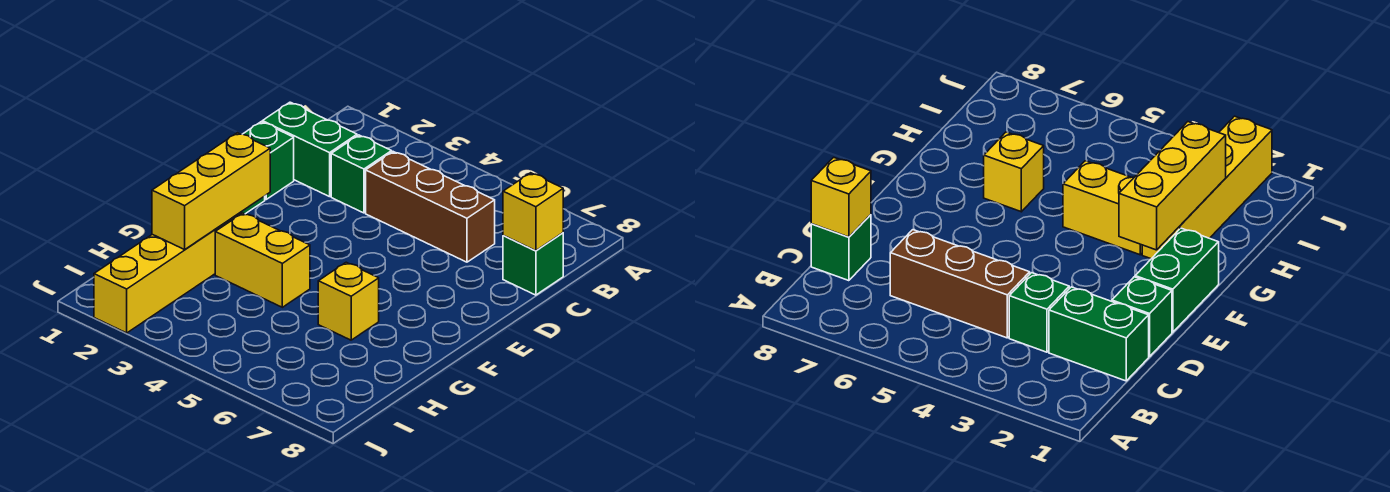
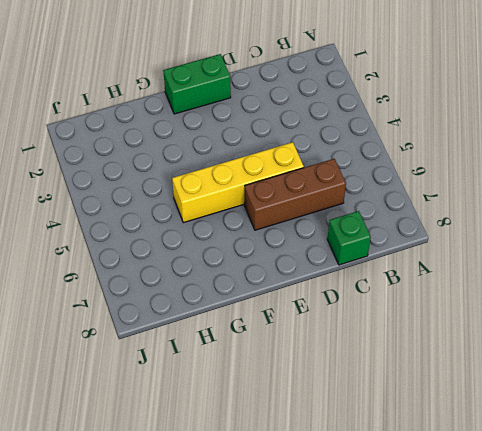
brown brick C6:E6 level 1 -> brown brick C4:C6 level 1
yellow brick D5:G5 level 1 -> yellow brick G2:J2 level 1
none -> green brick C1:C2 level 1
none -> green brick C3 level 1

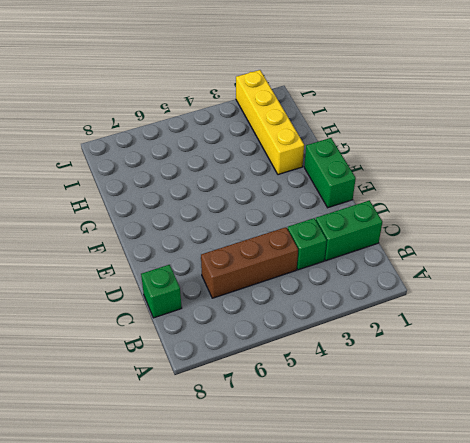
none -> green brick D1 level 1
none -> yellow brick G3:G4 level 1

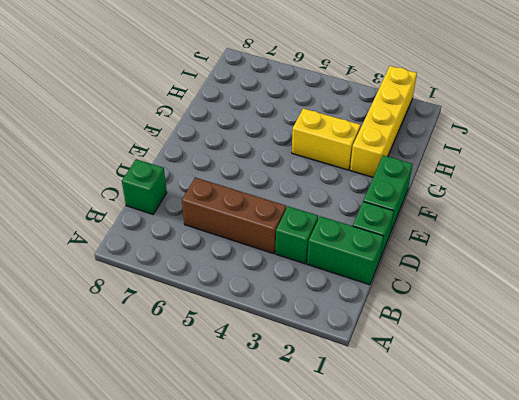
none -> yellow brick G6 level 1
none -> yellow brick C8 level 2

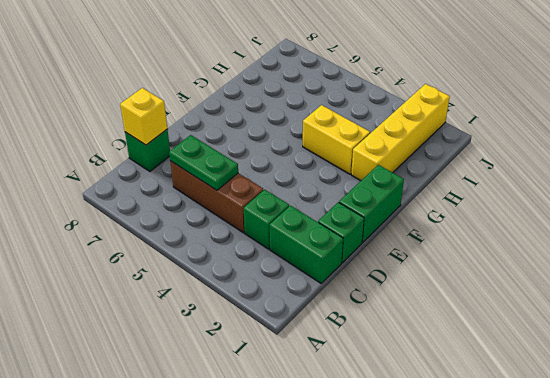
green plate C5:C6 level 2 -> none
none -> yellow brick G6 level 1
none -> yellow brick F2:H2 level 2

